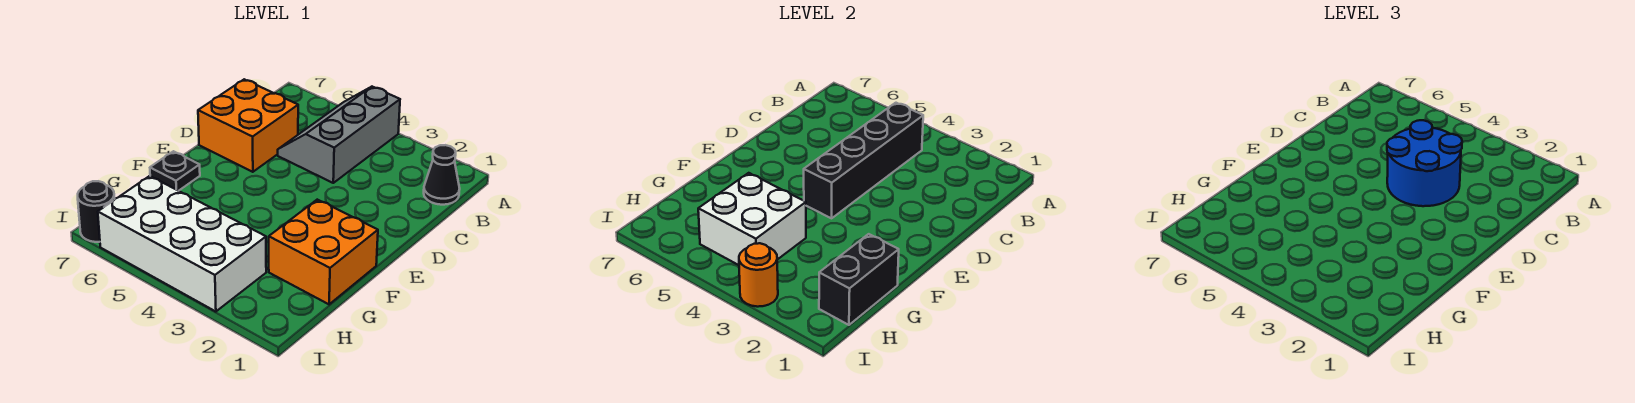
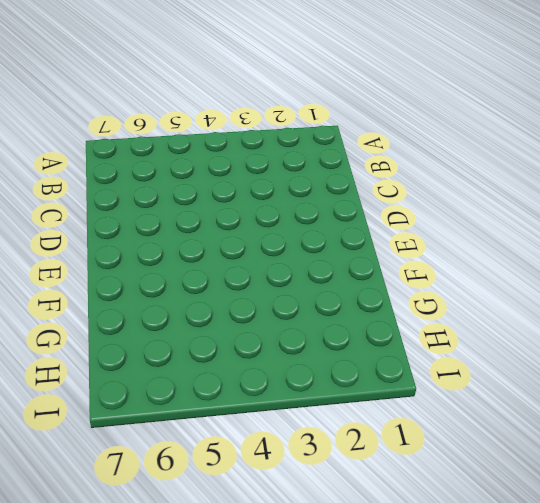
none -> grey slope A4:C5 level 1 top 4
none -> black cone B1 level 1
none -> orange brick C6:D7 level 1

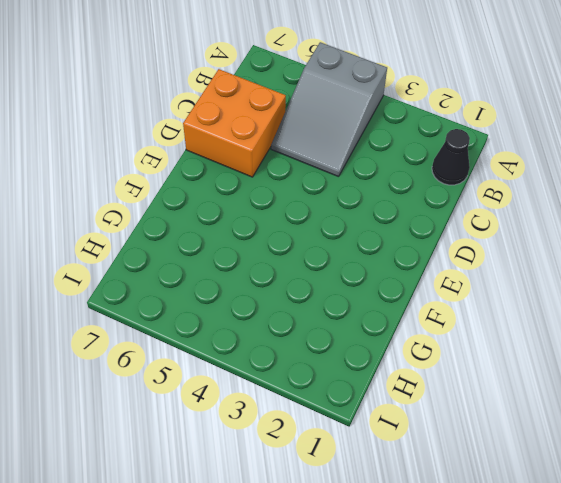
grey slope A4:C5 level 1 top A -> grey slope A4:C5 level 1 top 4
none -> orange brick F1:G2 level 1
none -> black plate F7 level 1
none -> white brick H3:I6 level 1

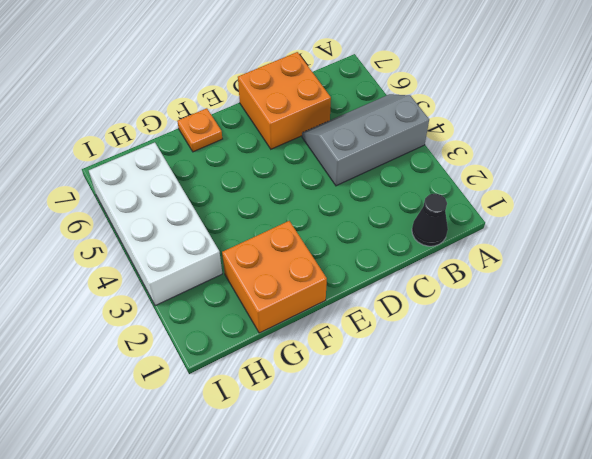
orange plate F7 level 1 -> black plate F7 level 1
none -> black round brick I7 level 1
none -> black brick B4:E4 level 2
none -> black brick G1:H1 level 2

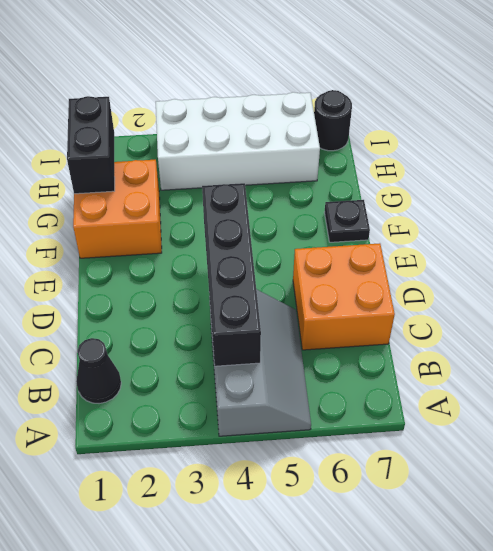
none -> white brick G4:H5 level 2
none -> orange round brick I3 level 2
none -> blue round brick C3:D4 level 3

